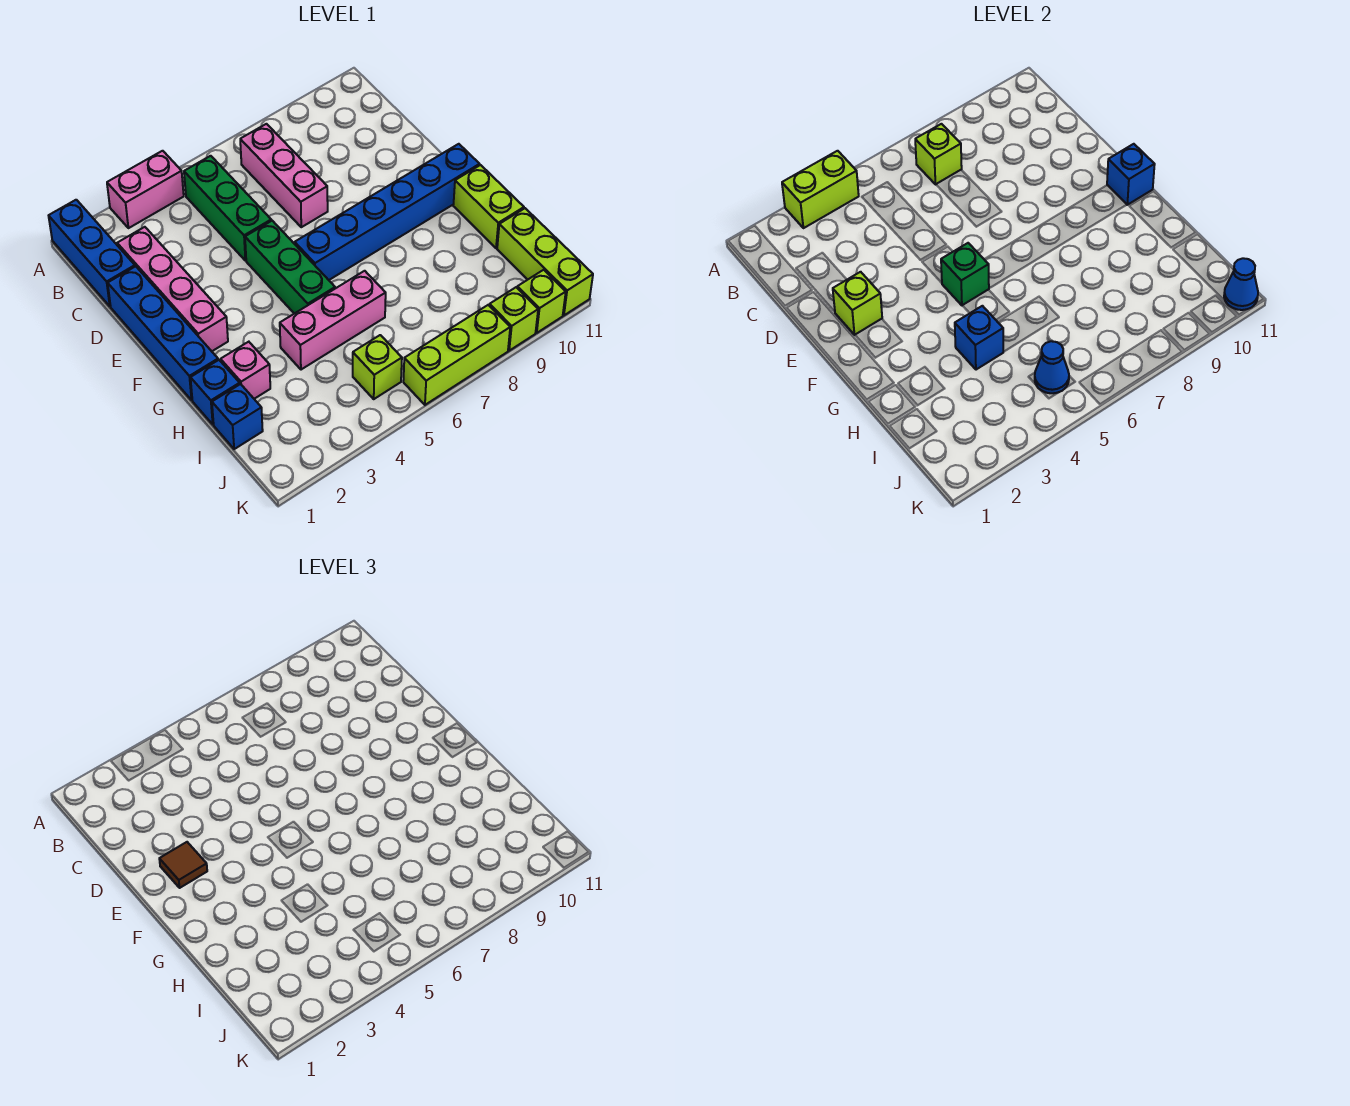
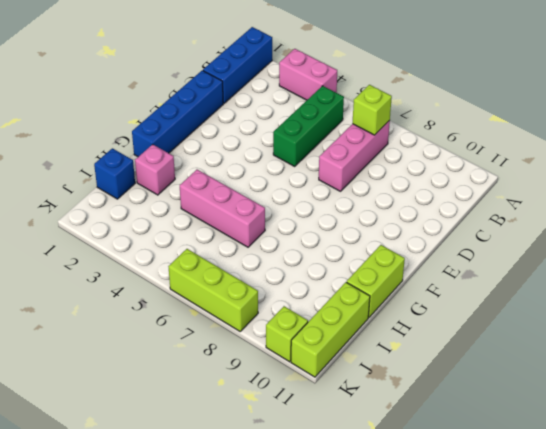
none -> pink brick C2:F2 level 1
none -> green brick E5:G5 level 1
none -> blue brick F6:F11 level 1

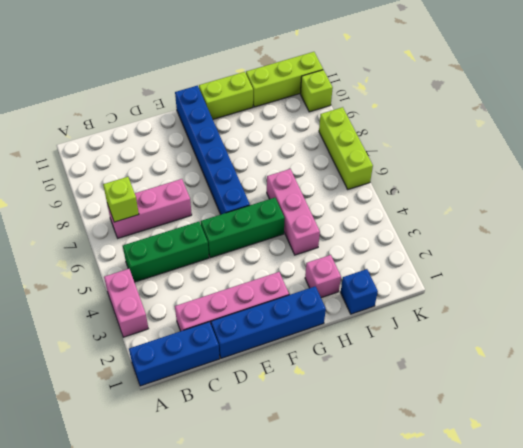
none -> blue brick H1 level 1
none -> lime brick J5 level 1
none -> lime brick K9 level 1

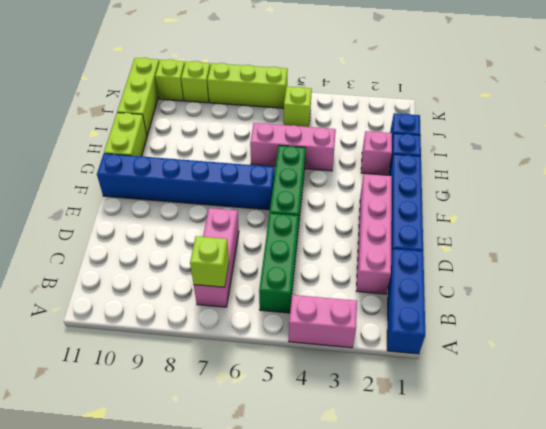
none -> lime brick A3:A4 level 2
none -> lime brick E2 level 2
none -> green brick F5 level 2

